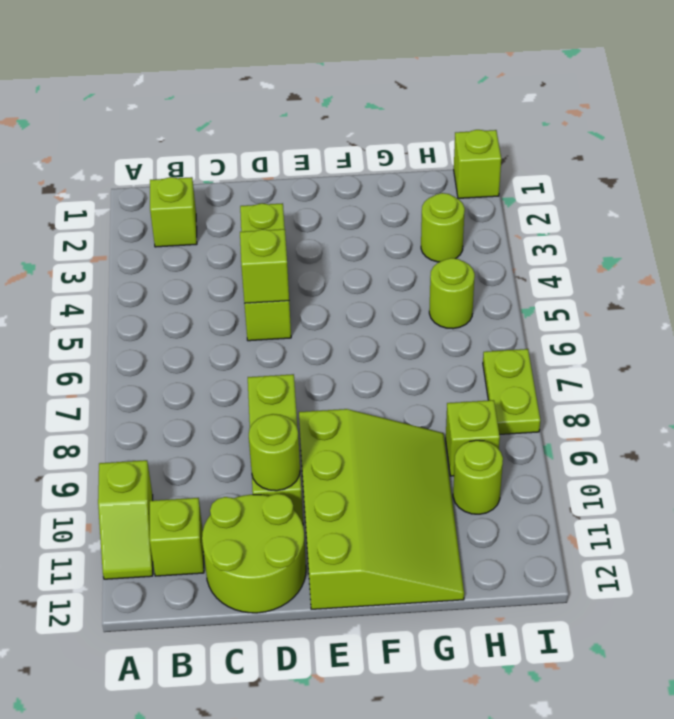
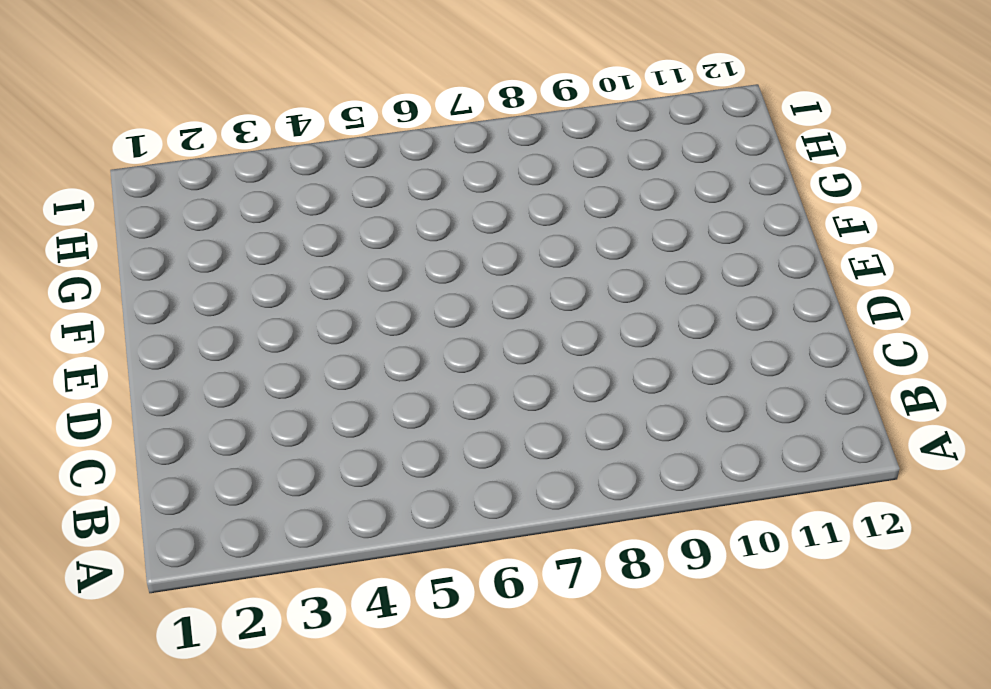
none -> lime slope A10:A11 level 1 top 10
none -> lime brick B2 level 1
none -> lime brick B11 level 1

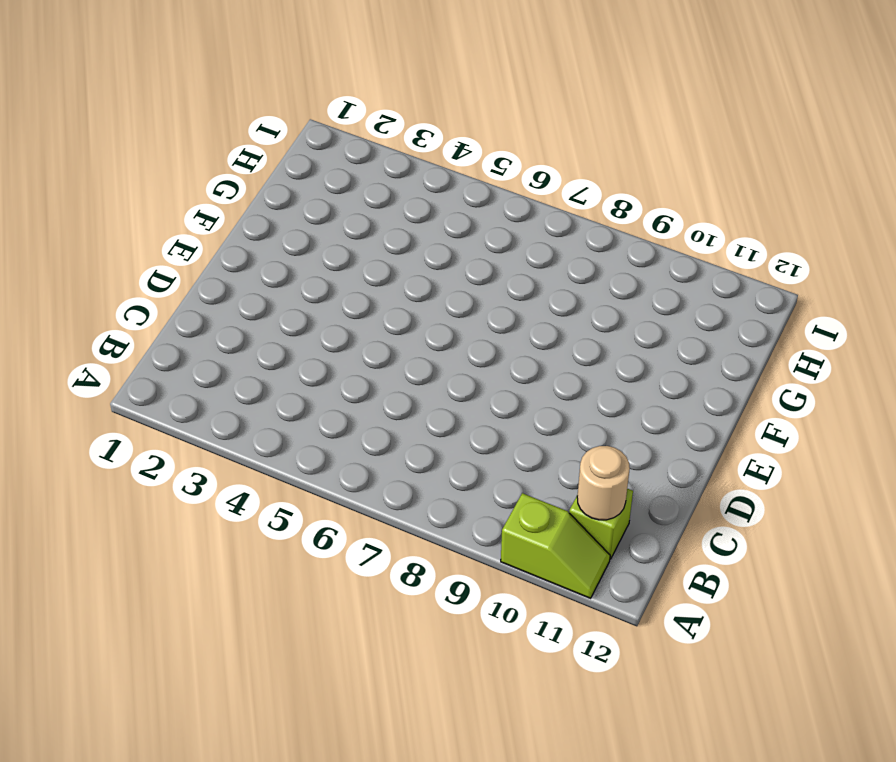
tan round brick B11 level 2 -> none
none -> lime brick B2 level 1
none -> lime round brick C11:D12 level 1
none -> lime brick D3:D5 level 1

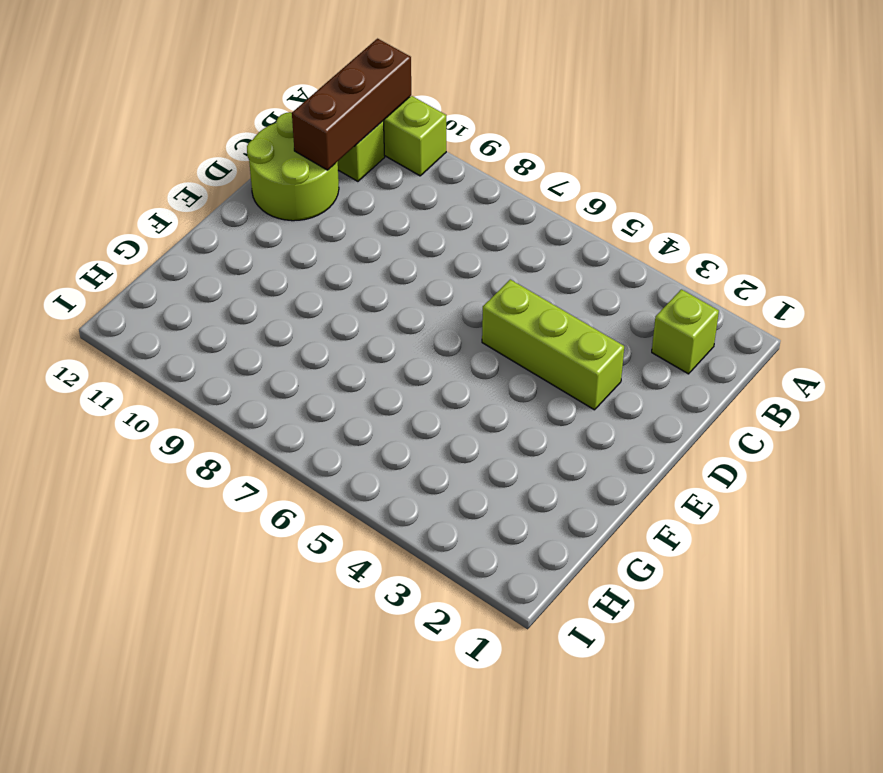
brown brick A11:C11 level 2 -> none
none -> lime brick D8:D10 level 1
none -> lime slope E9:G12 level 1 top E
none -> lime round brick H3 level 1

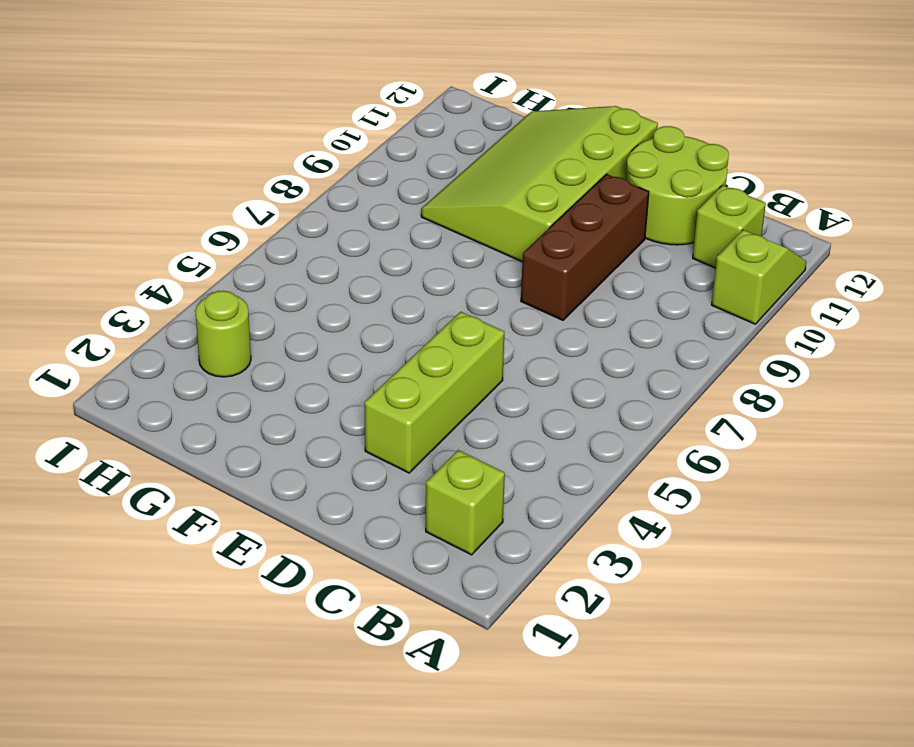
brown brick D8:D10 level 1 -> lime brick D8:D10 level 1
none -> lime round brick H5 level 1
none -> lime brick H9 level 1
none -> lime round brick H10 level 1

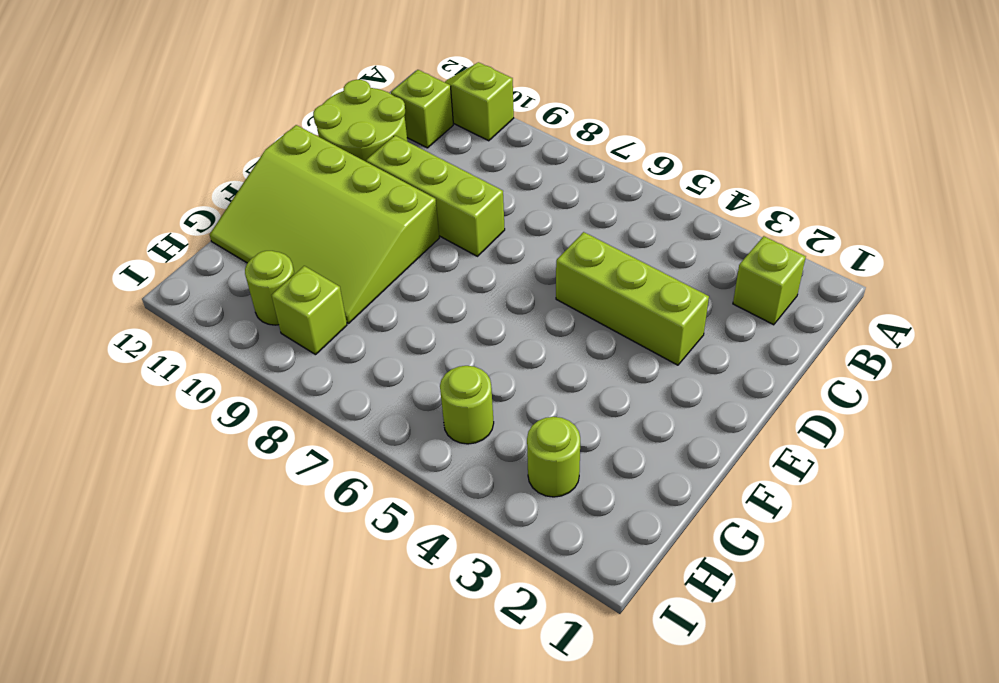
none -> lime brick I1 level 1
none -> lime plate I7:I8 level 1
none -> lime brick D5 level 2

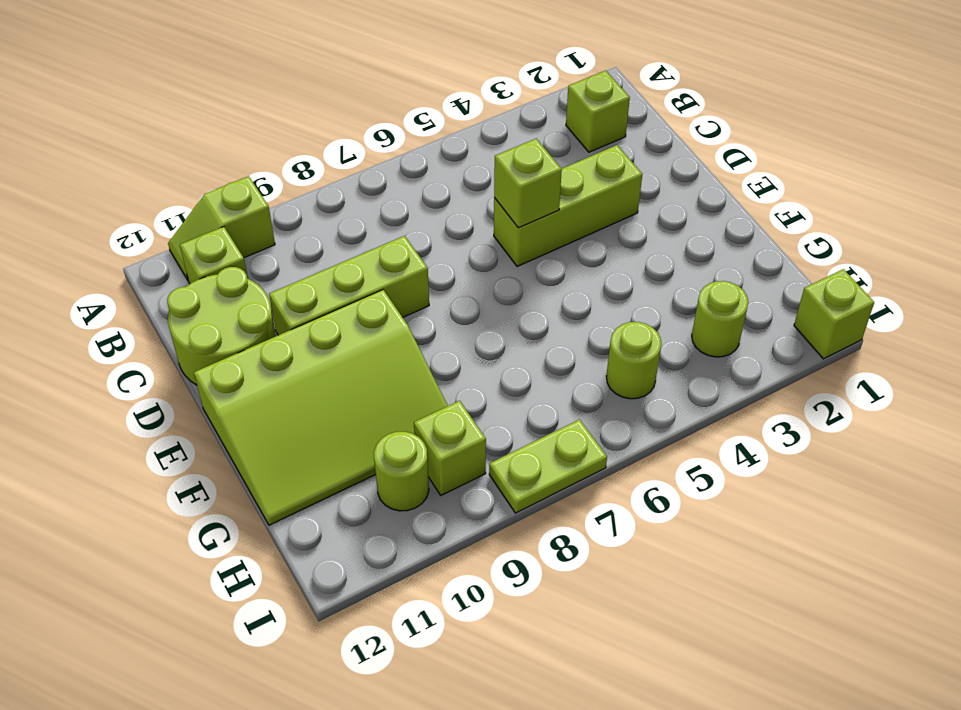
none -> lime round brick D10 level 2

